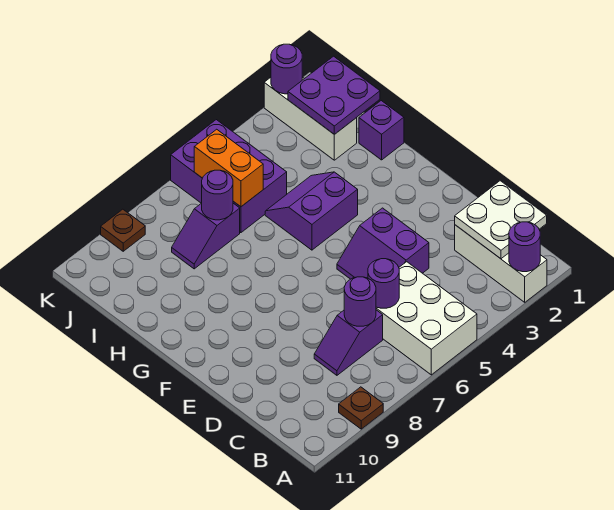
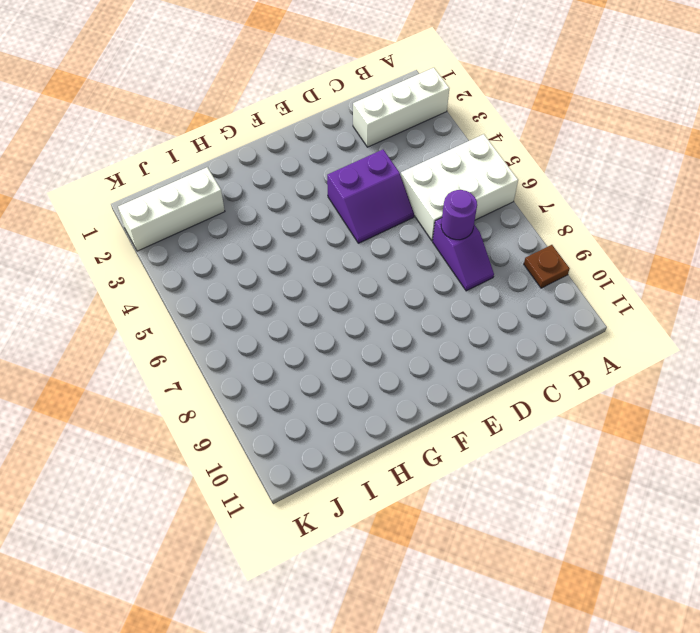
none -> purple slope G4:H5 level 1 top G
none -> purple brick H1 level 1
none -> purple brick I5:K6 level 1

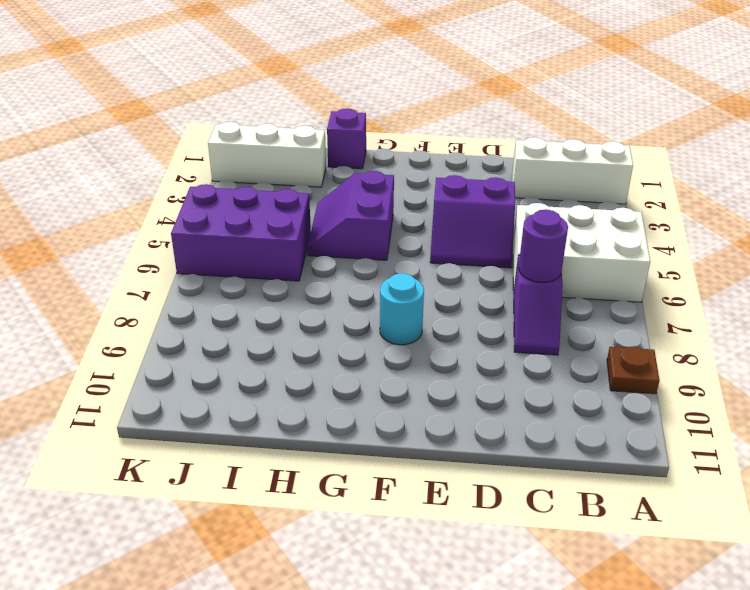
cyan round brick F8 level 1 -> none
none -> purple slope I7:I8 level 1 top 7
none -> brown plate K9 level 1
none -> purple round brick A2 level 2

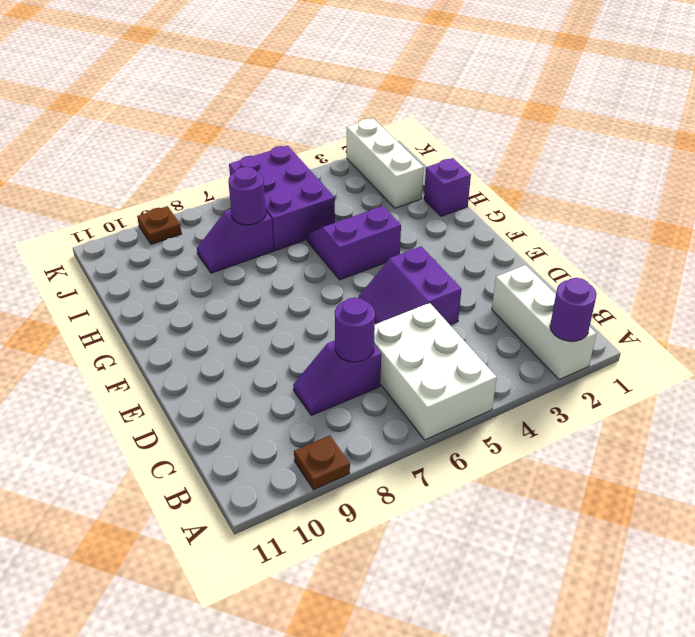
none -> white plate B1:C2 level 2
none -> purple round brick C6 level 2
none -> purple plate I1:J2 level 2

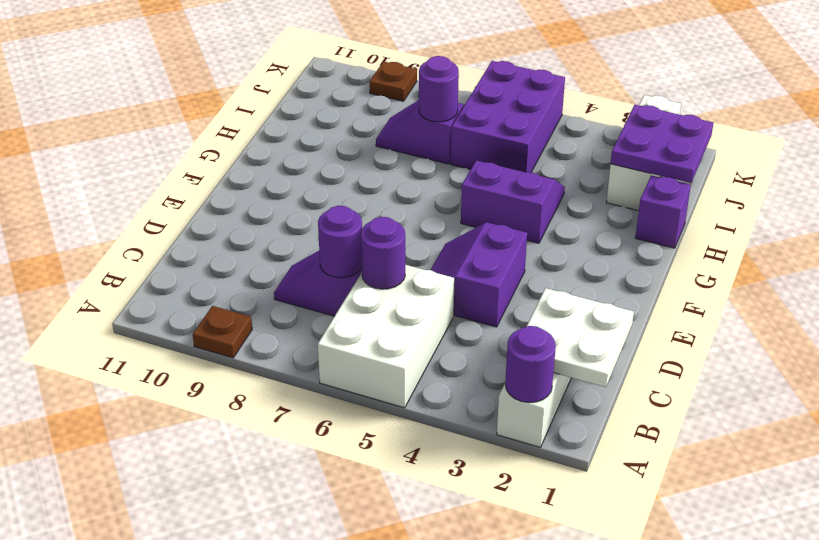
none -> orange brick I6:J6 level 2
none -> purple round brick K2 level 2

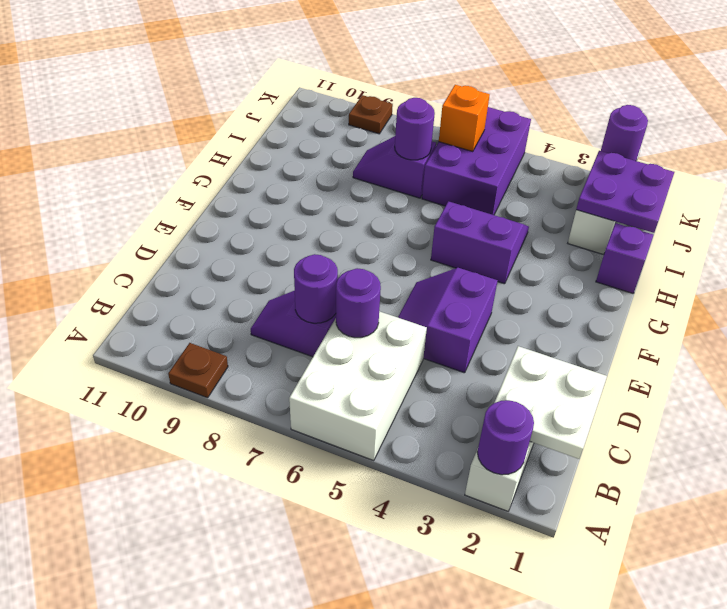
orange brick J6 level 2 -> orange brick I6:J6 level 2

